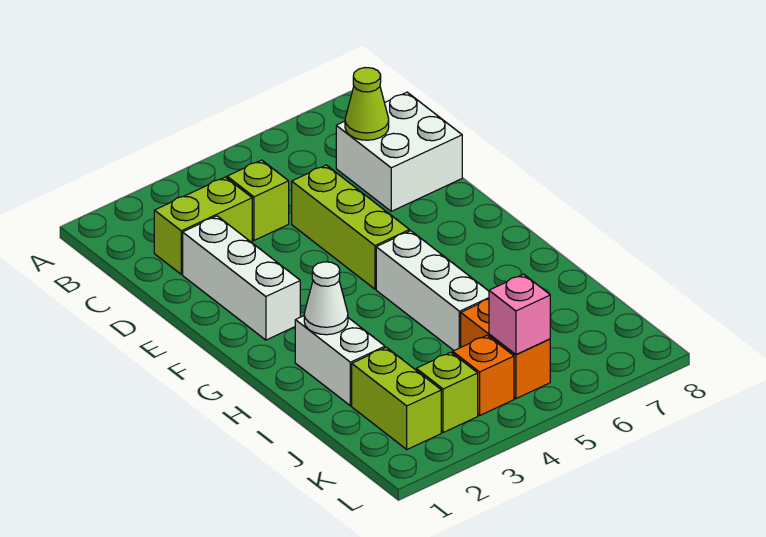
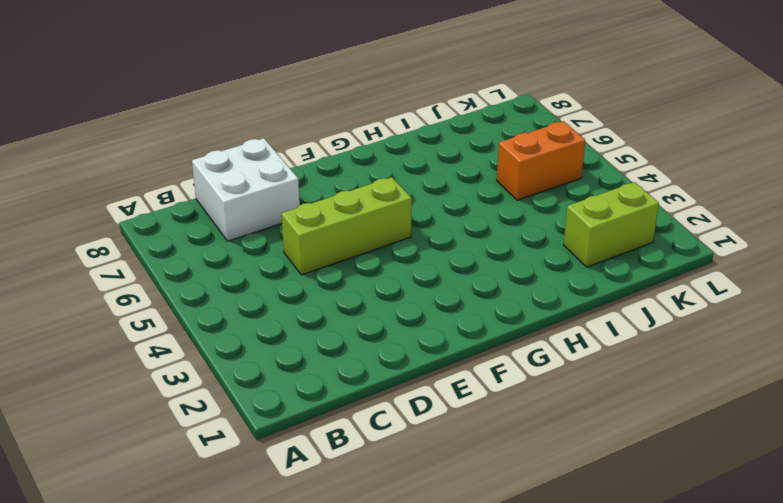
none -> lime brick C2:C3 level 1
none -> lime brick C4 level 1
none -> white brick D2:F2 level 1

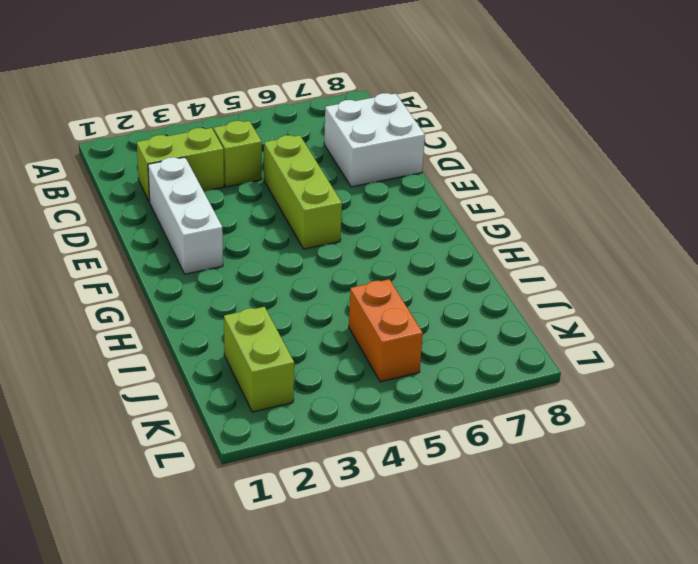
none -> white brick G5:I5 level 1
none -> white brick H2:I2 level 1
none -> lime brick K3 level 1

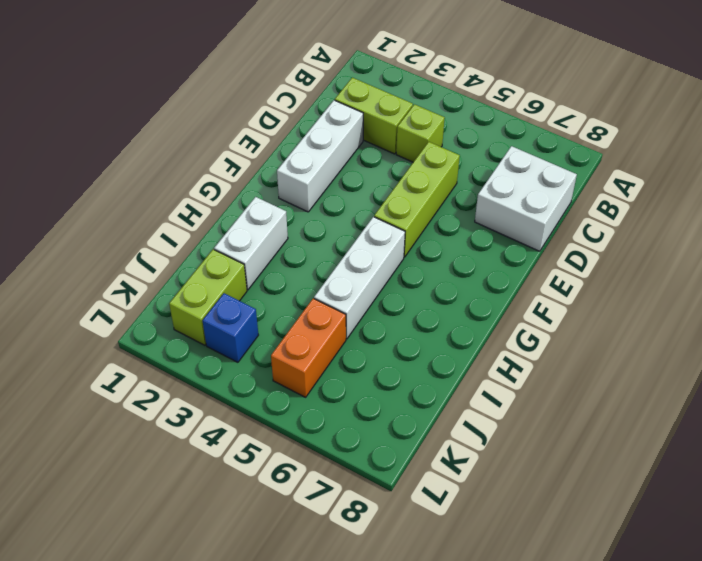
blue brick K3 level 1 -> lime brick K3 level 1
none -> orange brick K4 level 1
none -> lime cone C7 level 2
none -> white cone H2 level 2

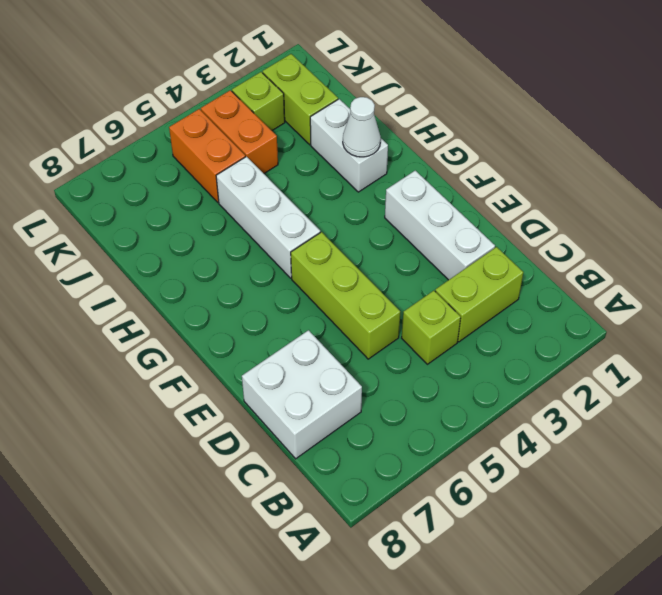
orange brick J4:K4 level 1 -> orange brick K4 level 1
none -> lime cone C7 level 2
none -> pink brick K5 level 2

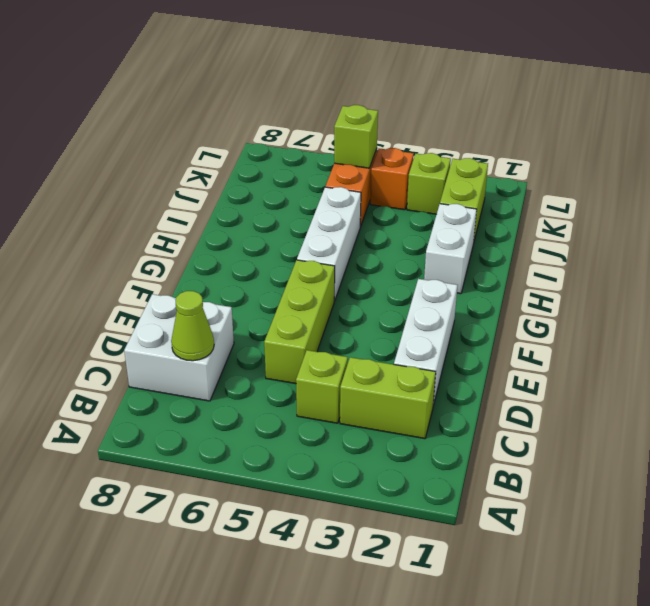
lime brick K5 level 2 -> pink brick K5 level 2
none -> white cone H2 level 2

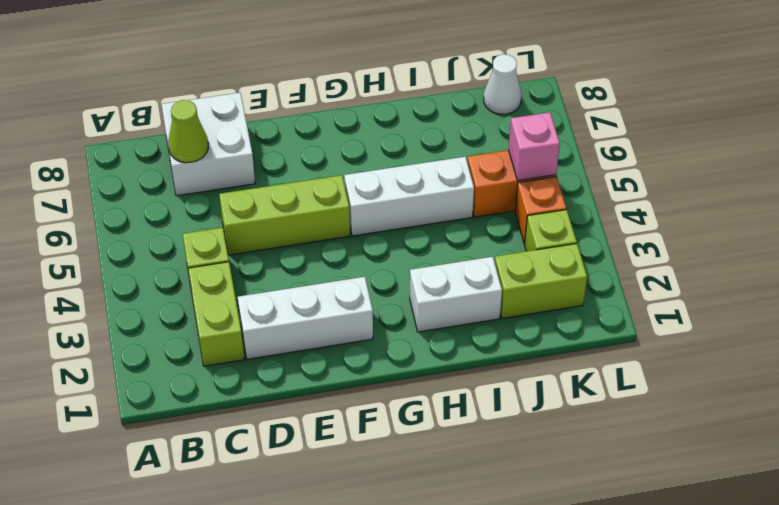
white cone K8 level 1 -> white cone H2 level 2

